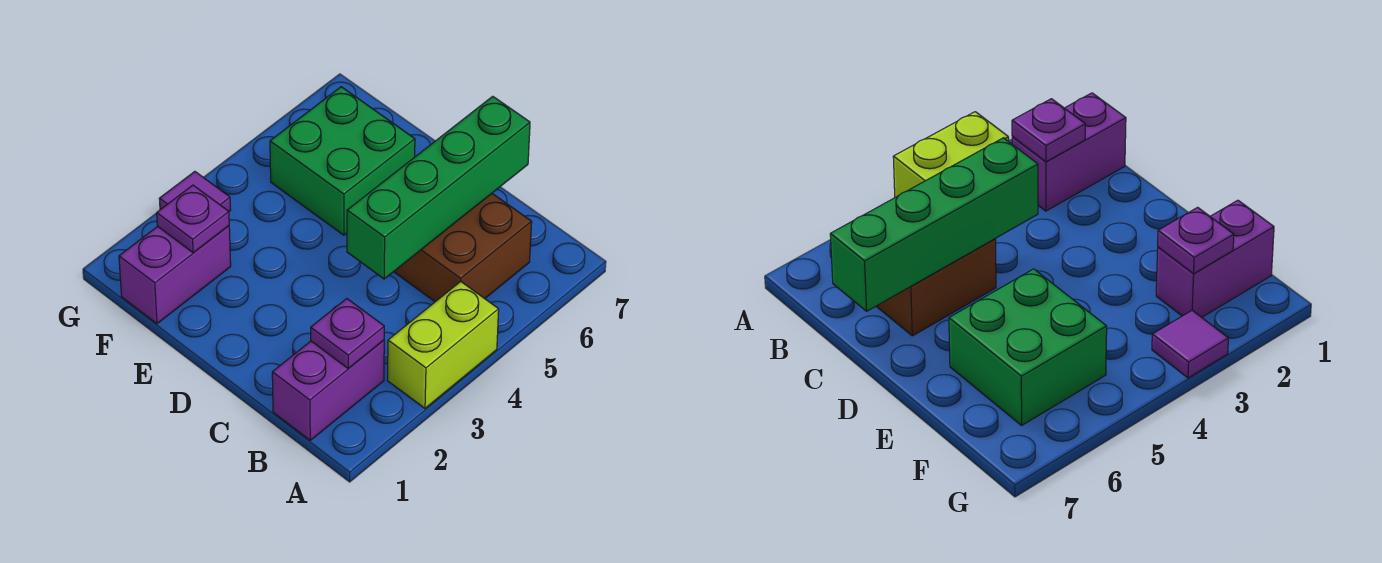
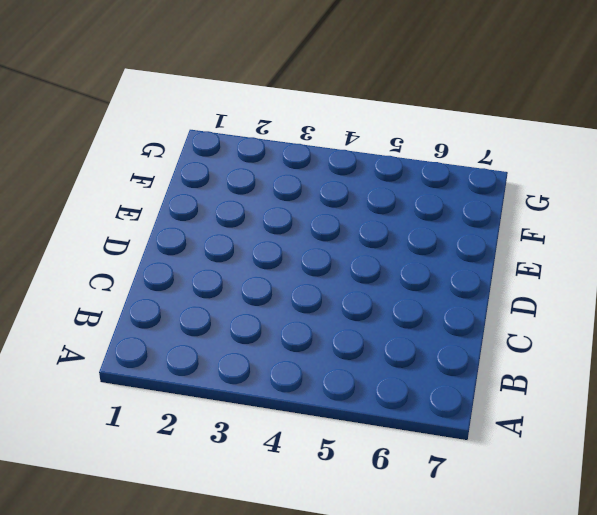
none -> lime brick A3:A4 level 1
none -> purple brick B1:B2 level 1

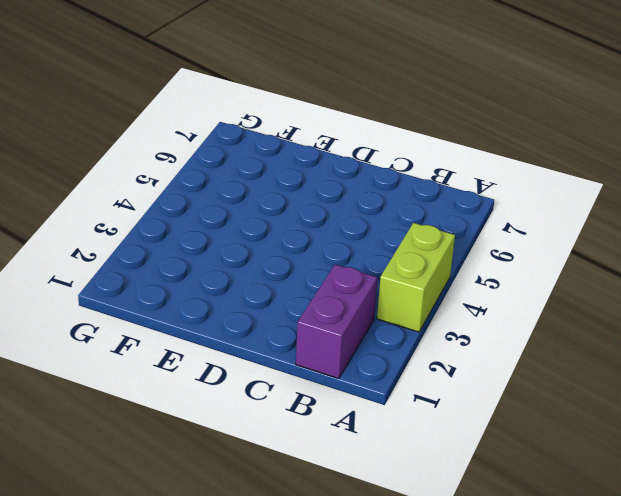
none -> brown brick B5:C6 level 1
none -> green brick E5:F6 level 1

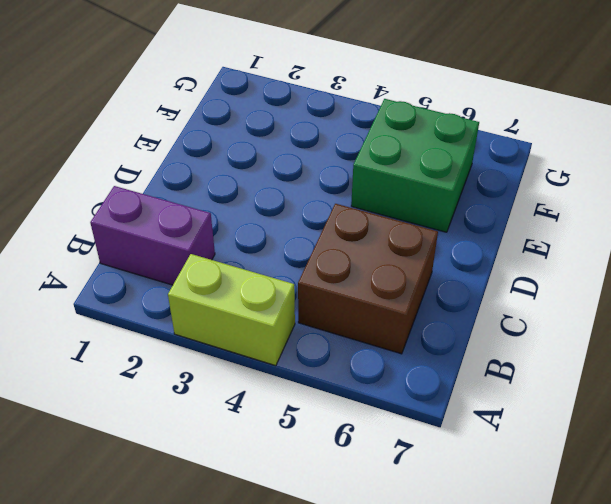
none -> purple brick F1:F2 level 1
none -> purple tile G3 level 1

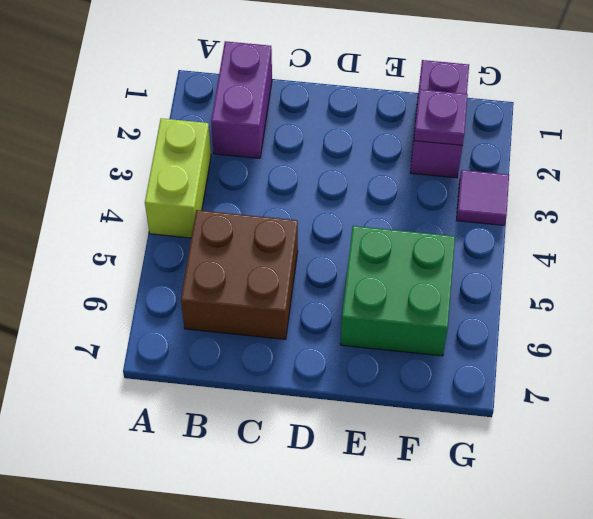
none -> purple plate B2 level 2
none -> green brick C4:C7 level 2

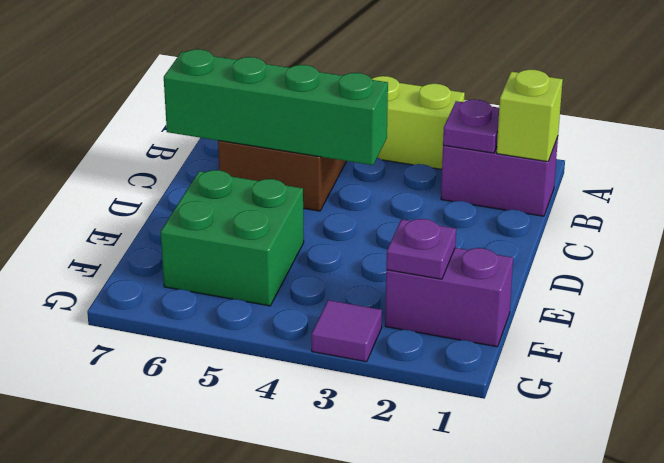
lime brick B1 level 2 -> none

